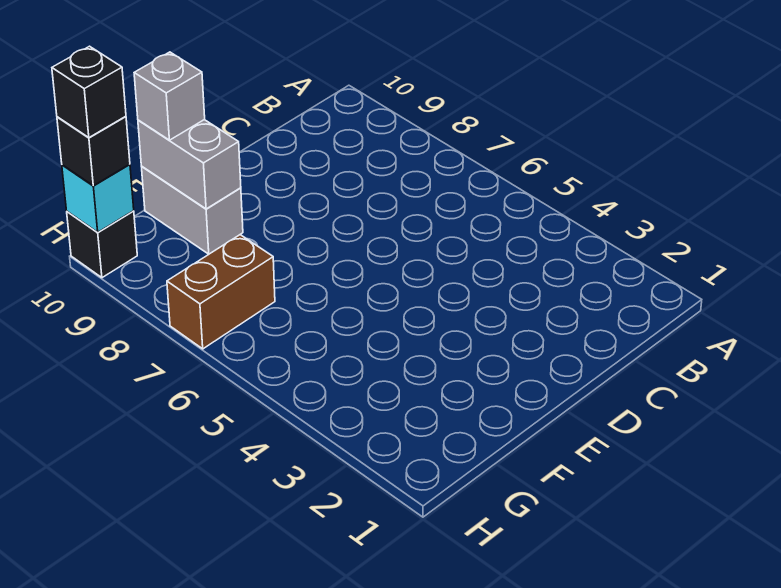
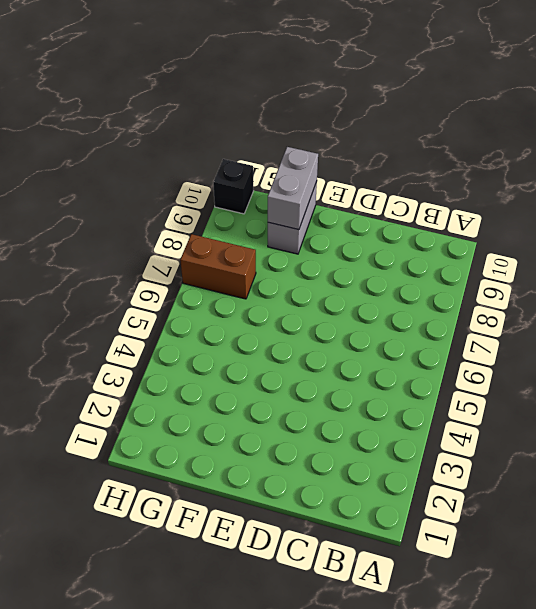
none -> cyan brick H10 level 2
none -> grey brick F10 level 3

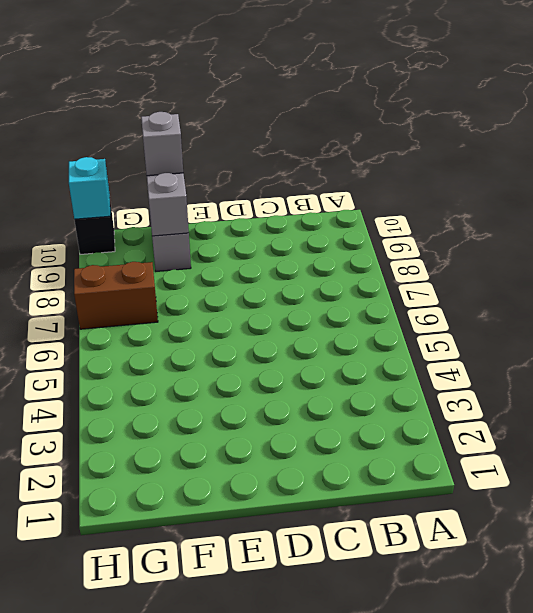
none -> black brick H10 level 3
none -> black brick H10 level 4

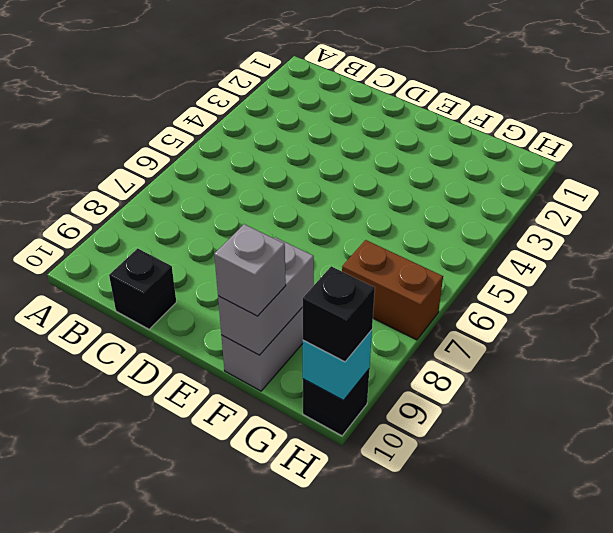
black brick C10 level 1 -> black brick H10 level 4

